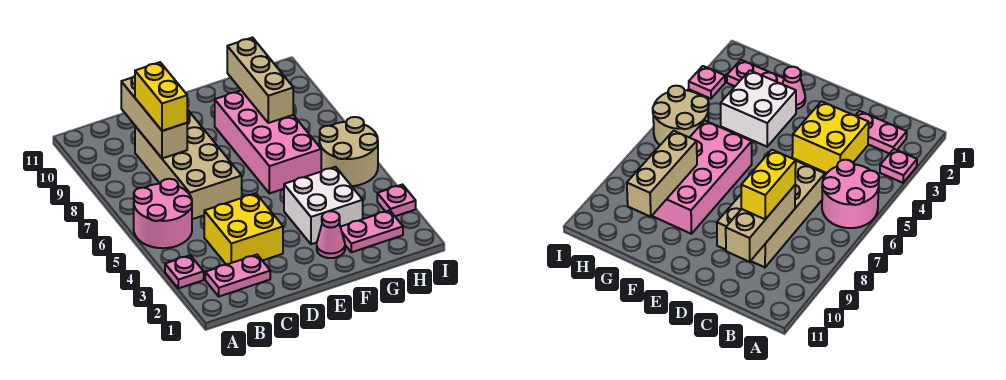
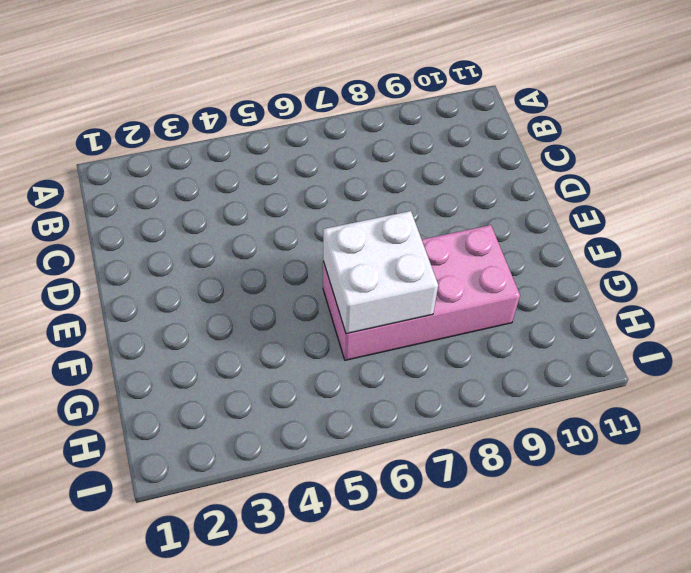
white brick F6:G7 level 2 -> white brick F3:G4 level 1
none -> pink plate A3 level 1
none -> pink round brick A5:B6 level 1
none -> pink plate B2:C2 level 1

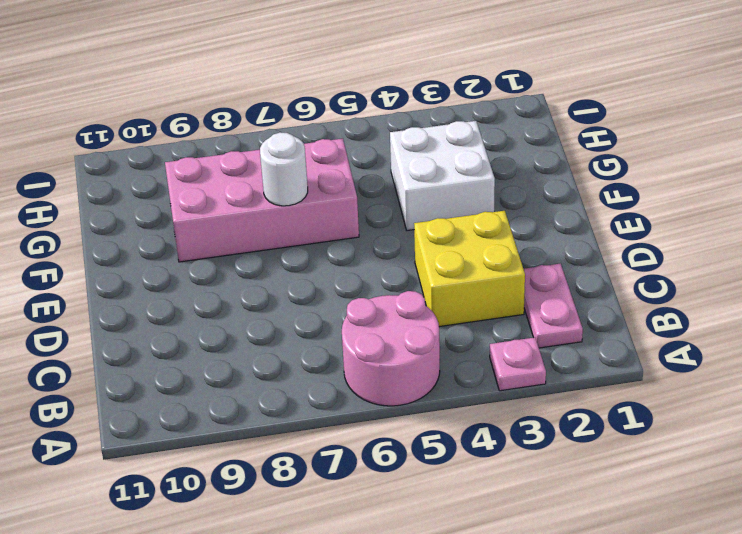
white round brick F7 level 2 -> none
none -> tan brick C6:D9 level 1
none -> pink cone F2 level 1
none -> pink plate G2:H2 level 1

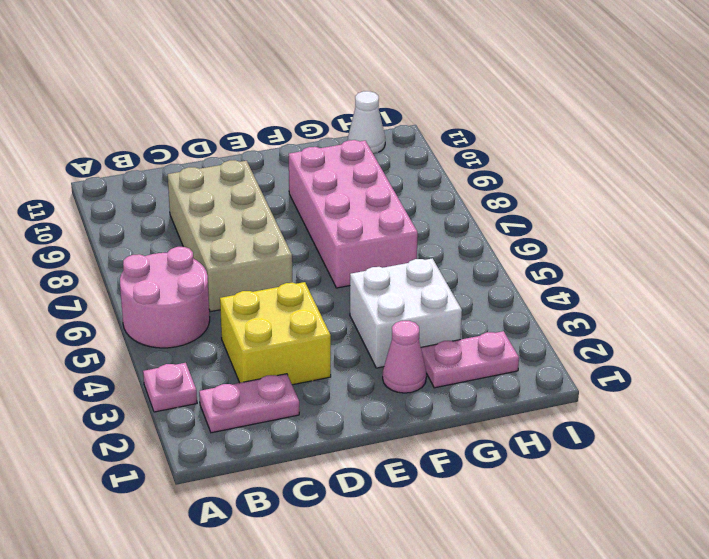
white cone H11 level 1 -> none
none -> tan round brick H5:I6 level 1
none -> pink plate I3 level 1
none -> tan brick C8:C10 level 2

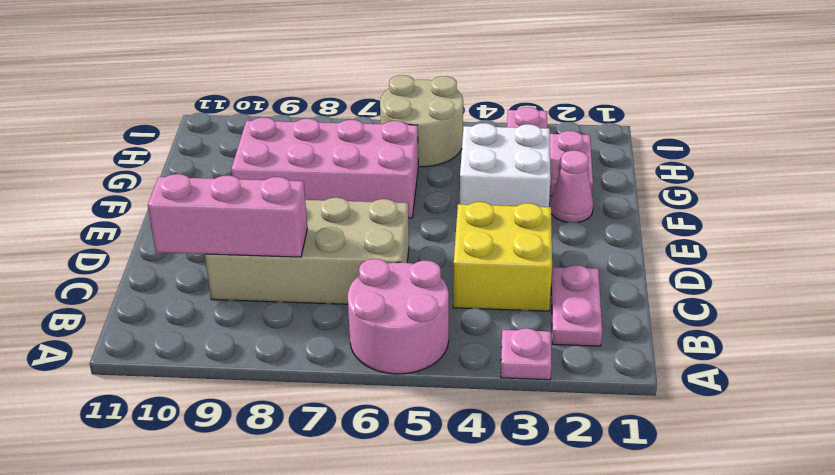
pink brick C8:C10 level 2 -> tan brick C8:C10 level 2
none -> tan brick G8:G10 level 2
none -> yellow brick C8:C9 level 3

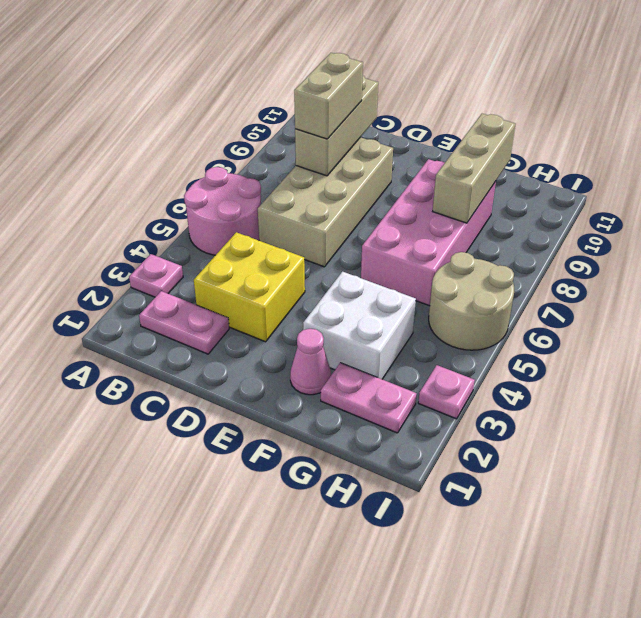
tan brick C8:C9 level 3 -> yellow brick C8:C9 level 3

